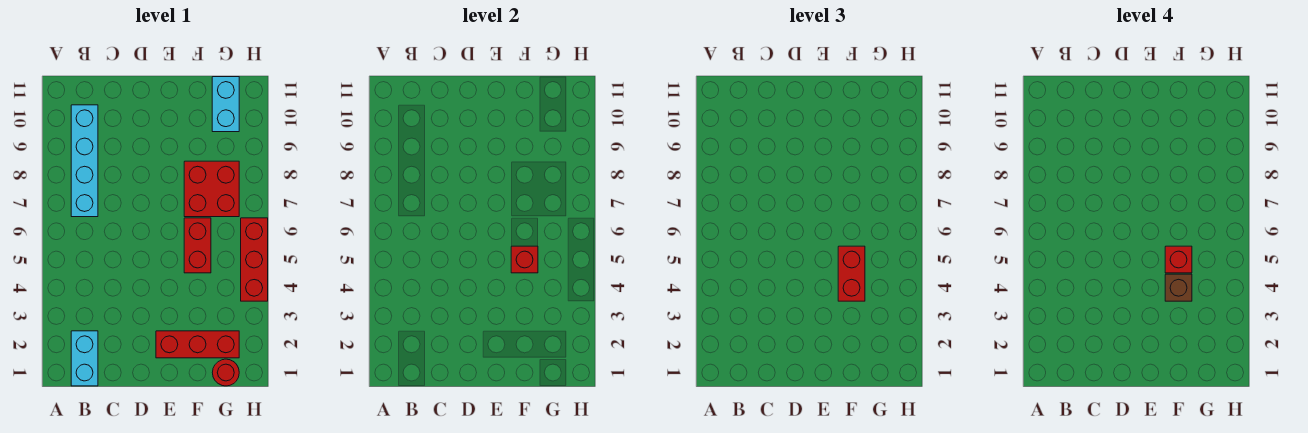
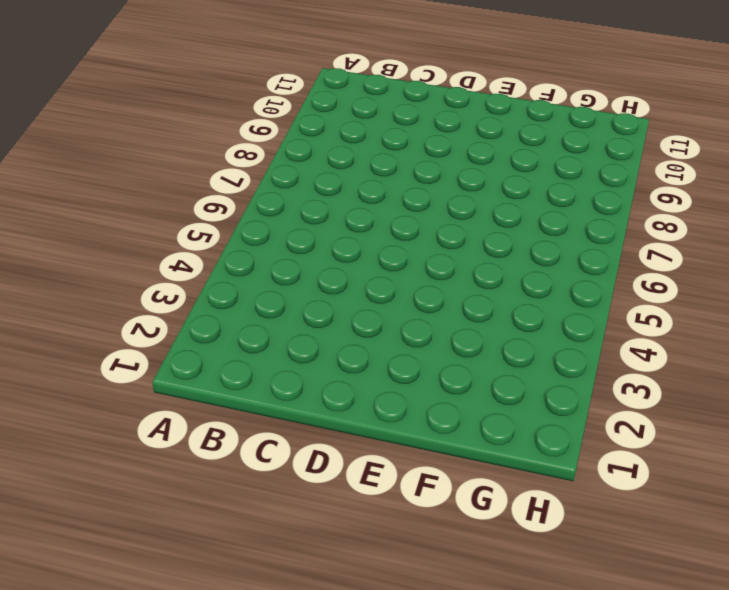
none -> cyan brick B1:B2 level 1
none -> cyan brick B7:B10 level 1
none -> red brick E2:G2 level 1

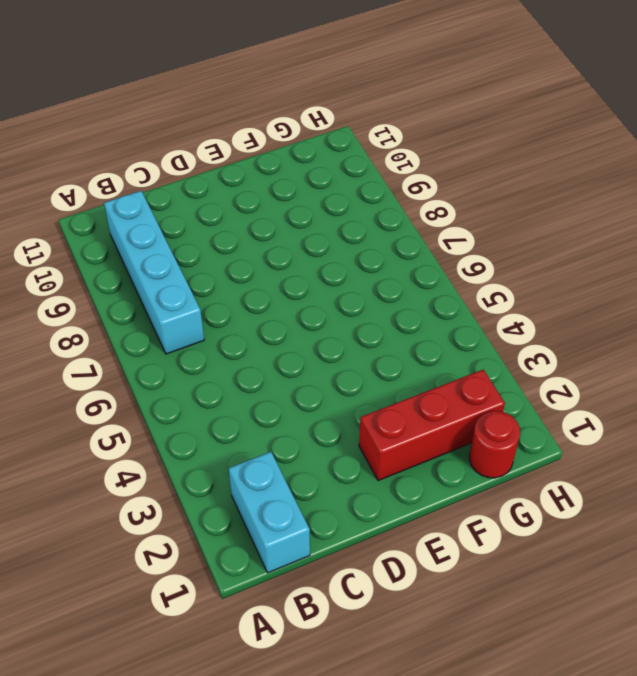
none -> red brick F5:F6 level 1
none -> red brick F7:G8 level 1
none -> cyan brick G10:G11 level 1

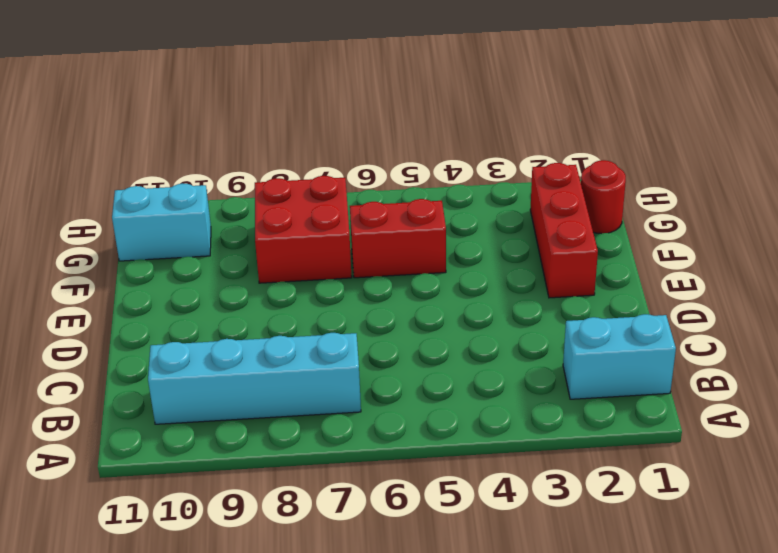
none -> red brick H4:H6 level 1
none -> red brick F5 level 2
none -> red brick F4:F5 level 3

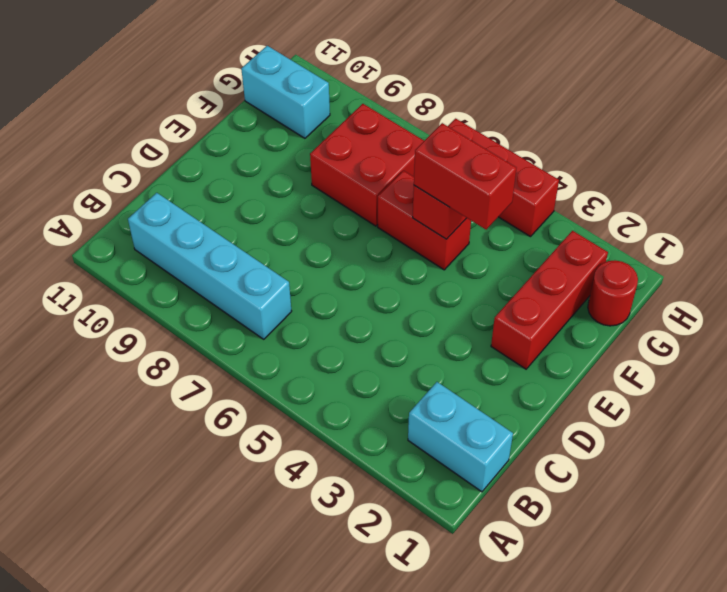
none -> brown brick F4 level 4
none -> red brick F5 level 4

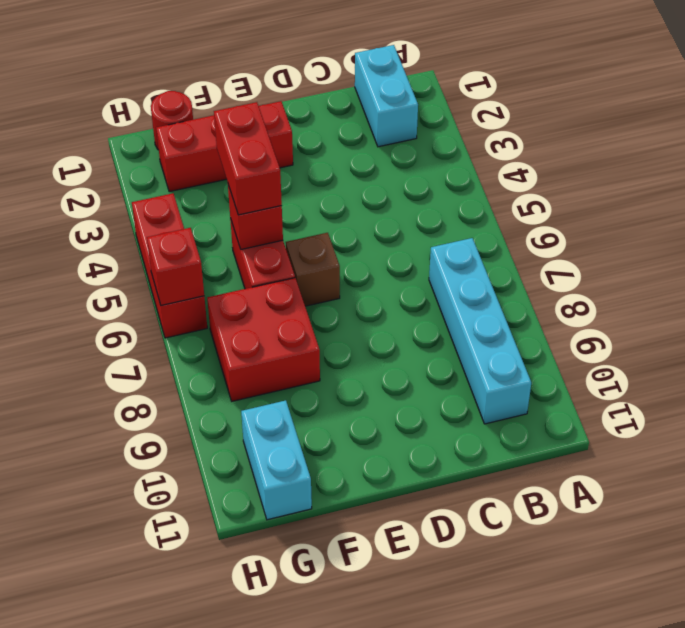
brown brick E6 level 1 -> brown brick F4 level 4
red brick H6 level 2 -> red brick F5 level 4

